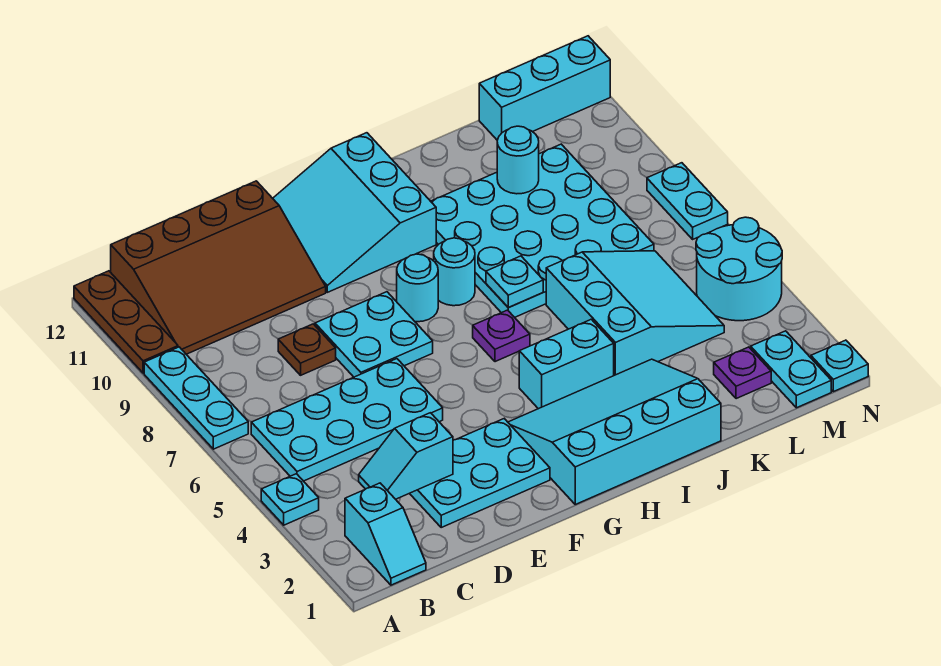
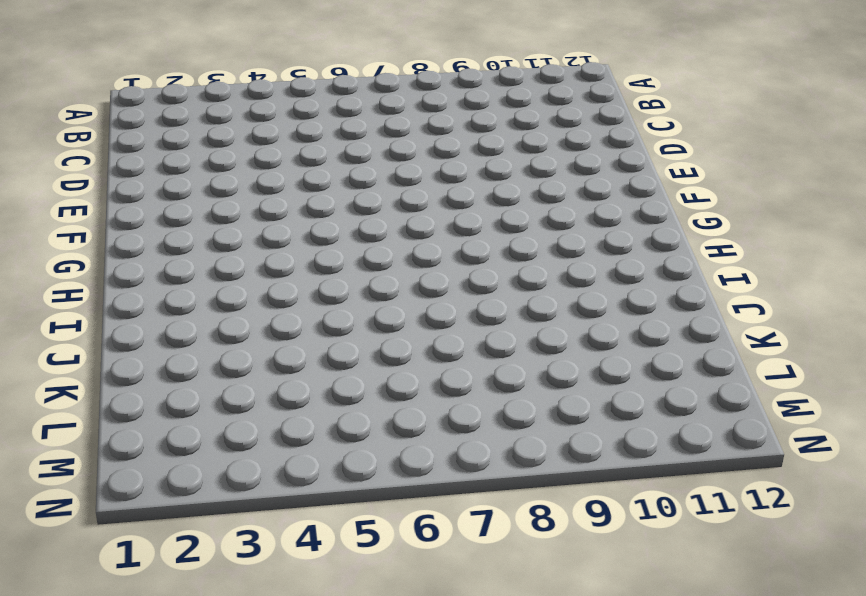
none -> cyan plate A4 level 1
none -> cyan plate A7:A9 level 1
none -> brown plate A10:A12 level 1

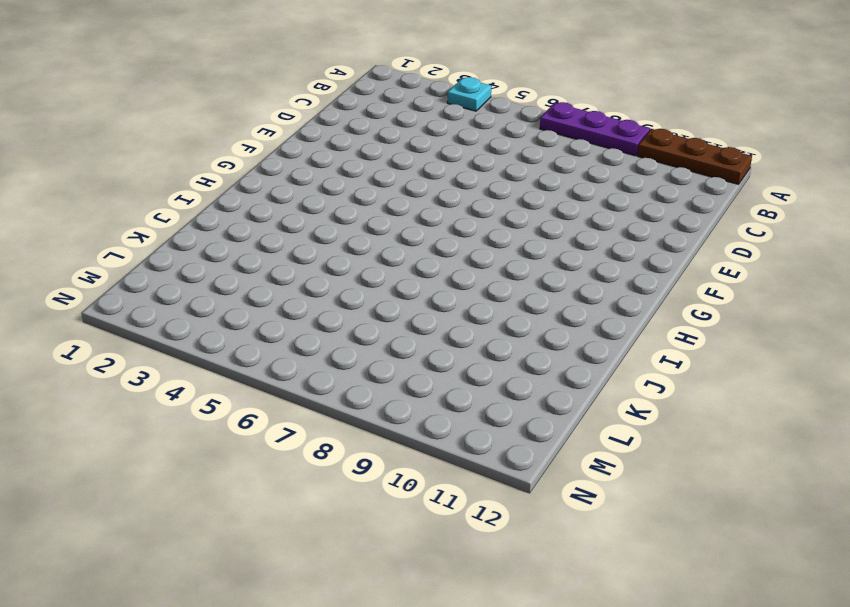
purple plate A7:A9 level 1 -> cyan plate A7:A9 level 1
none -> cyan slope B1:B2 level 1 top 2
none -> cyan plate B5:E6 level 1
none -> brown slope B10:E12 level 1 top 12

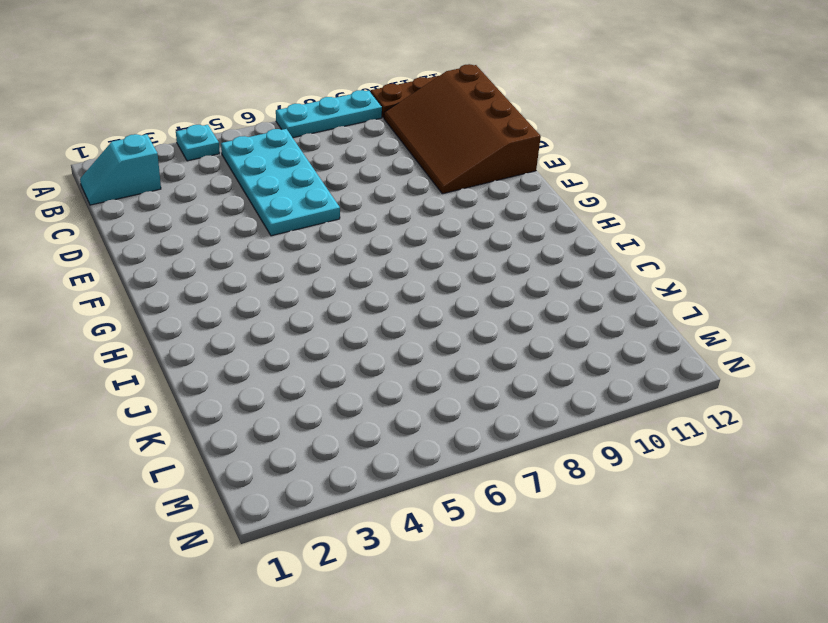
none -> cyan plate D2:F3 level 1
none -> brown plate D8 level 1
none -> cyan plate E7:F8 level 1

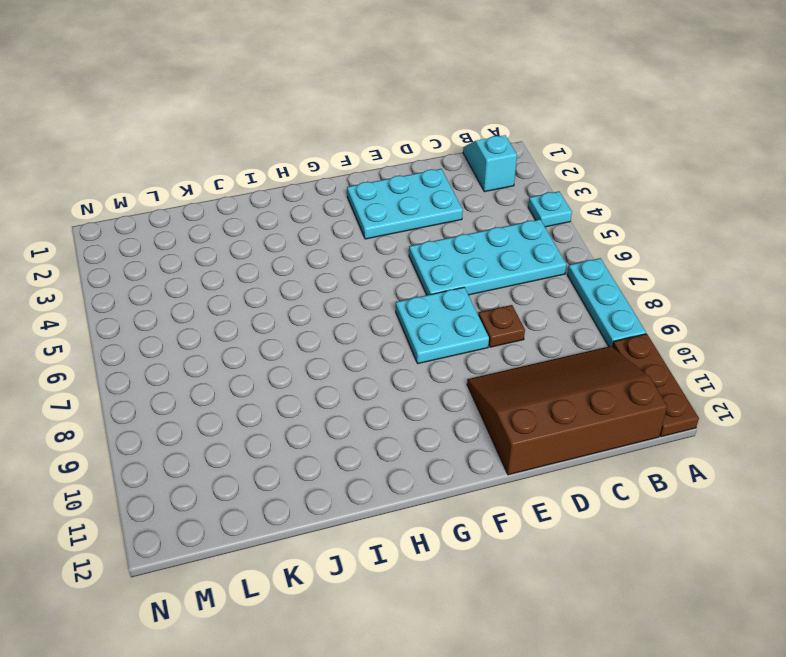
none -> cyan slope F10:H12 level 1 top H
none -> cyan slope G1:J3 level 1 top 1
none -> cyan round brick G8 level 1

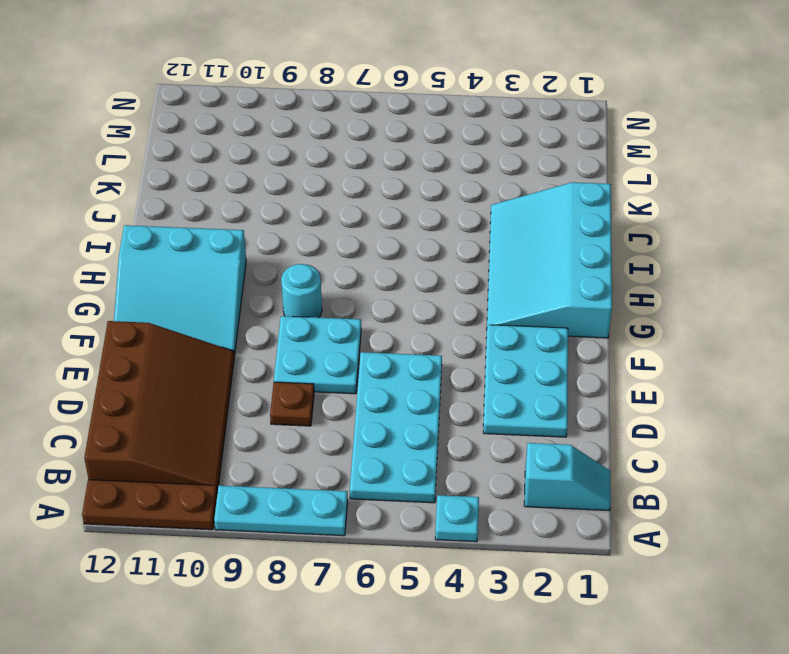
none -> cyan brick H4:I4 level 1
none -> purple plate H6 level 1
none -> cyan round brick H8 level 1

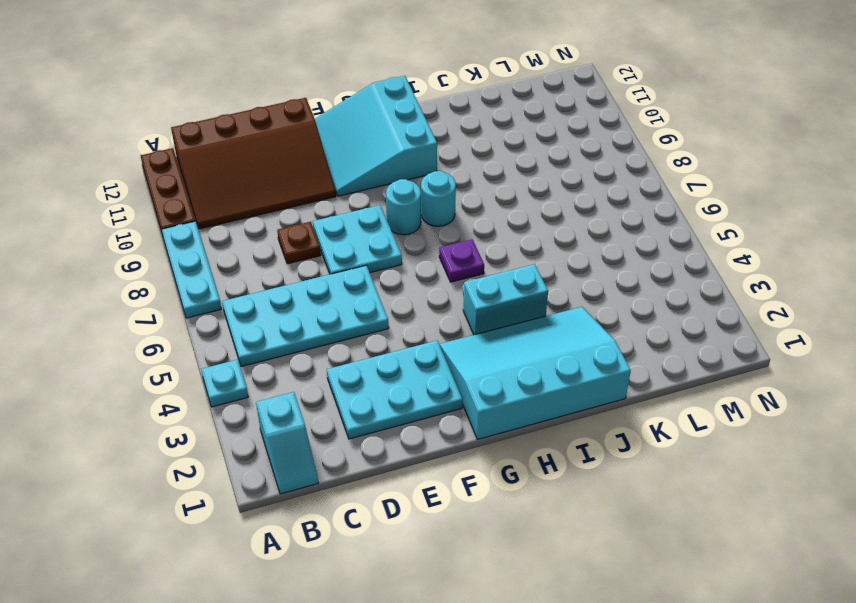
none -> cyan plate I7:L10 level 1
none -> cyan slope J4:L6 level 1 top J
none -> purple plate L2 level 1

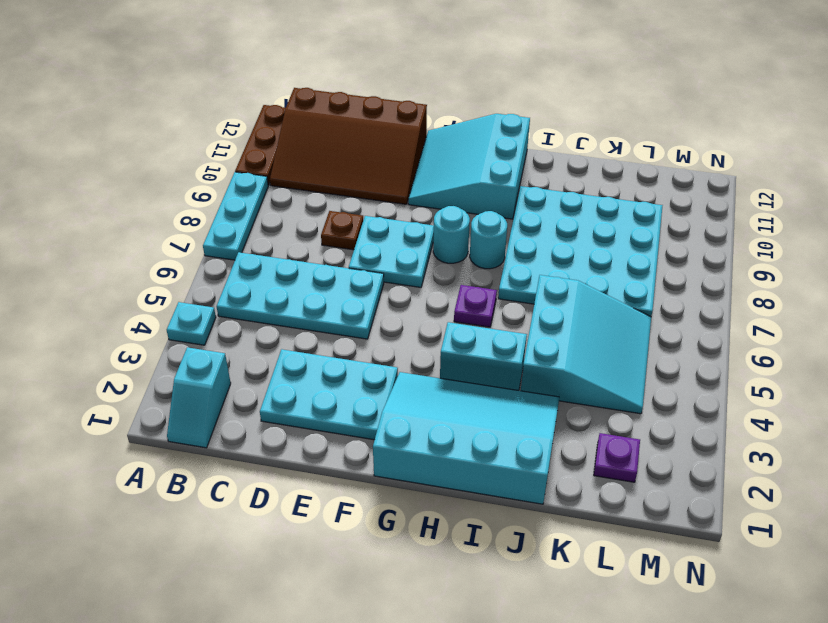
none -> cyan brick L12:N12 level 1
none -> cyan plate M1:M2 level 1
none -> cyan round brick M4:N5 level 1

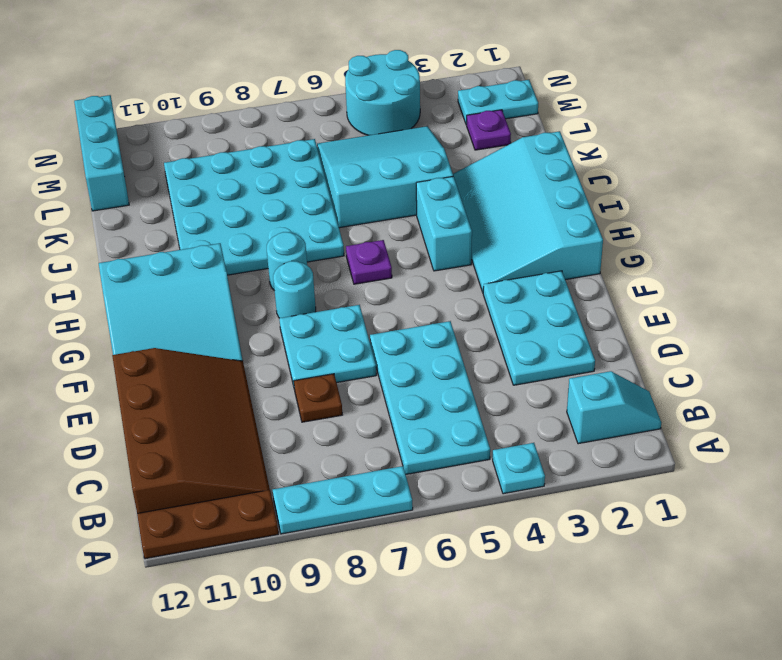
none -> cyan plate N1 level 1
none -> cyan plate N7:N8 level 1
none -> cyan slope C3:D3 level 2 top D

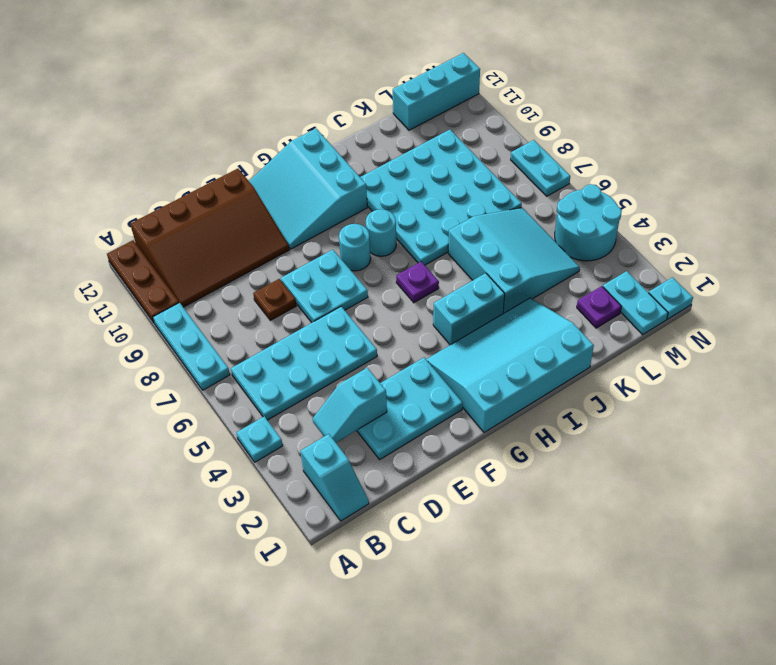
none -> cyan plate I7 level 2
none -> cyan round brick K10 level 2

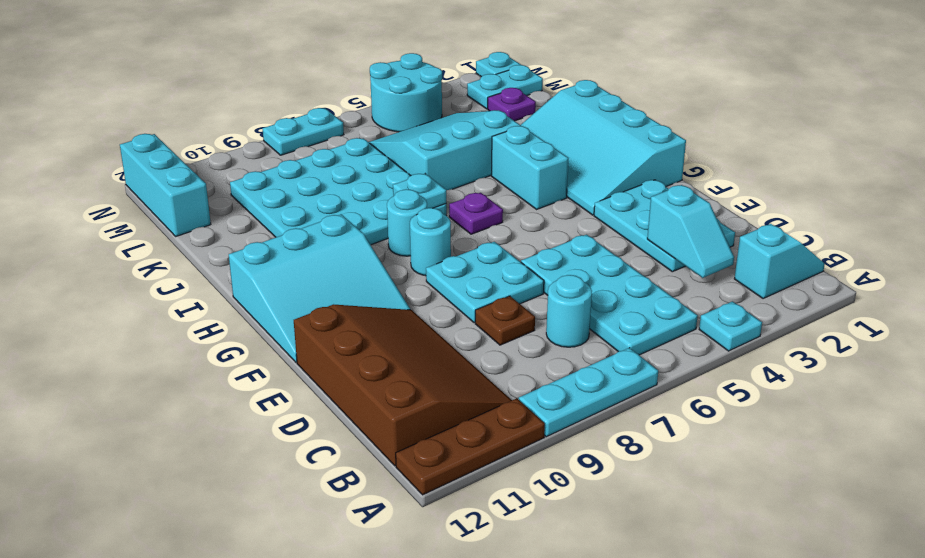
cyan round brick C7 level 1 -> cyan round brick K10 level 2

